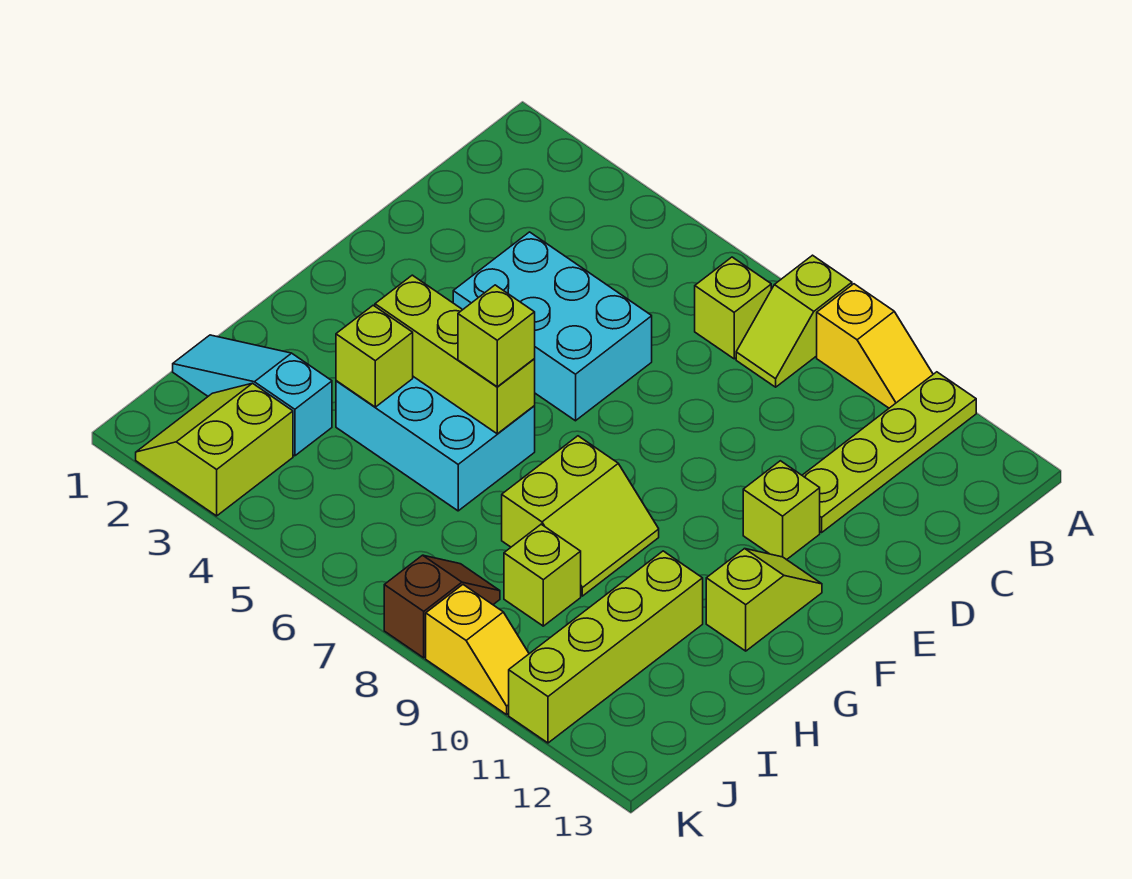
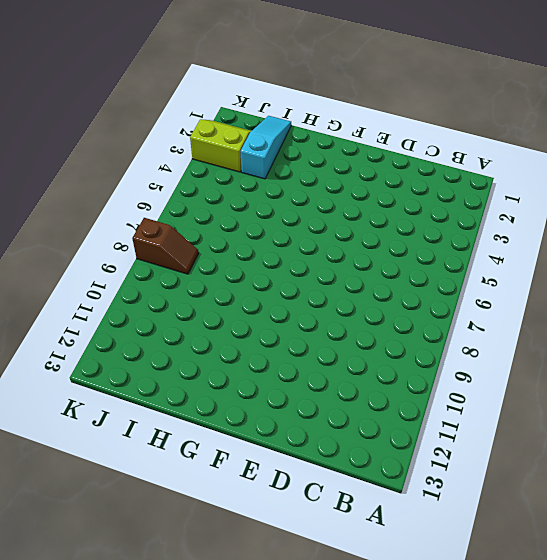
none -> lime slope A8:B8 level 1 top A
none -> yellow slope A9:A10 level 1 top 9
none -> lime plate A11:D11 level 1

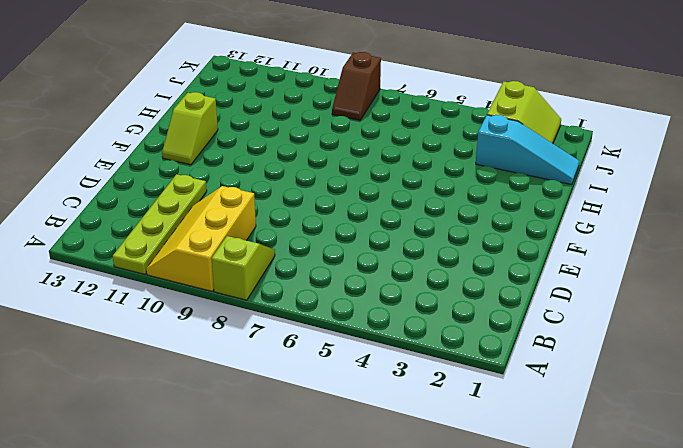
yellow slope A9:C10 level 1 top 9 -> yellow slope A9:A10 level 1 top 9
none -> lime brick B7 level 1
none -> cyan brick D4:E6 level 1
none -> lime brick E11 level 1

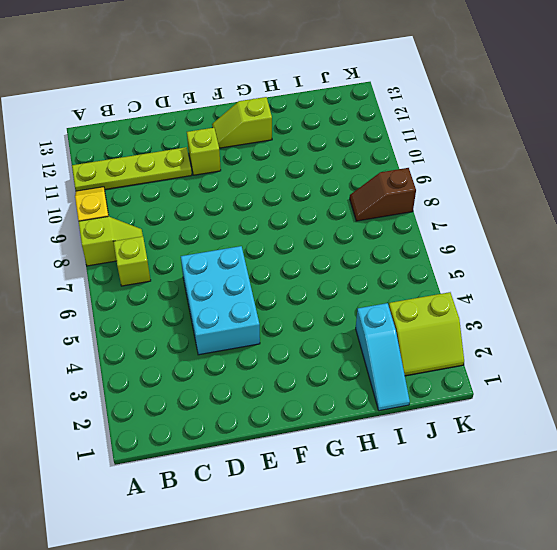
none -> cyan brick G4:H6 level 1
none -> lime slope G8:H9 level 1 top 8
none -> lime brick H11:K11 level 1

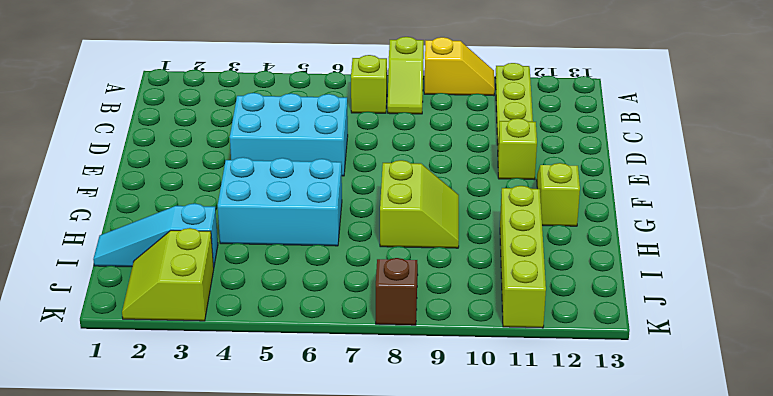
none -> lime brick I9 level 1
none -> yellow slope K9:K10 level 1 top 9
none -> lime brick G4:G6 level 2

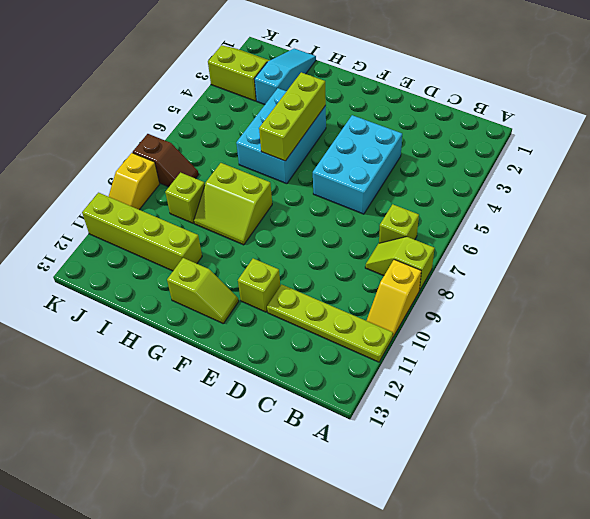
none -> lime brick H4 level 2
none -> lime brick G6 level 3

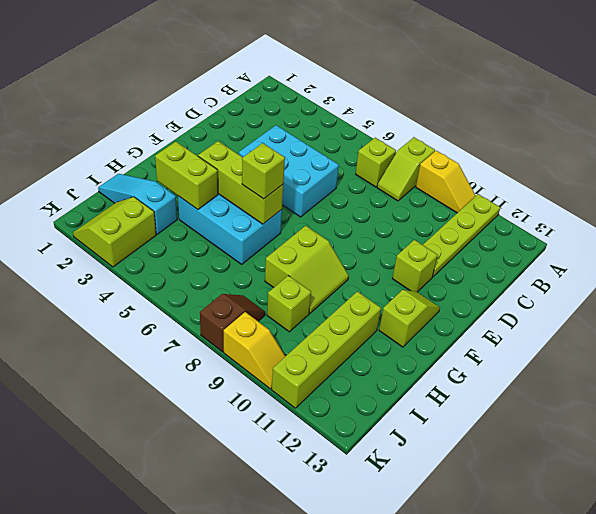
lime brick H3:H4 level 2 -> lime brick H4 level 2

